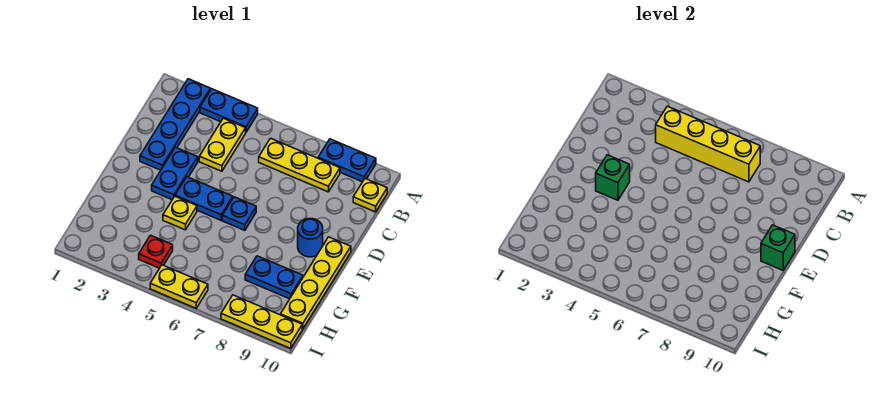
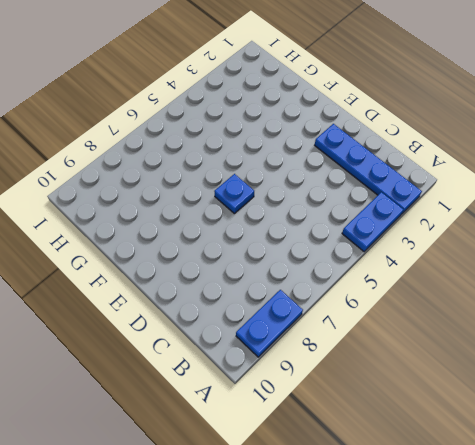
none -> yellow plate B4:C4 level 1
none -> yellow plate B6:B8 level 1
none -> yellow plate B10 level 1

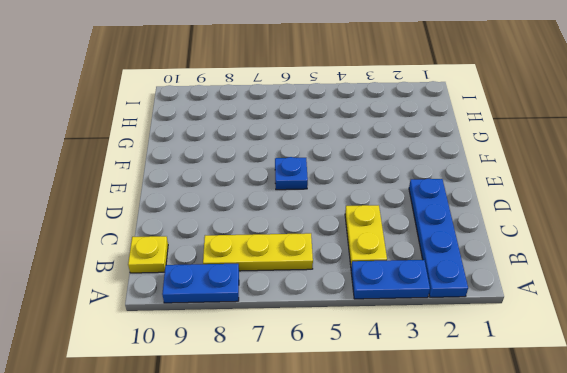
none -> blue plate D3:E3 level 1
none -> blue plate E4:E5 level 1
none -> blue round brick E9 level 1

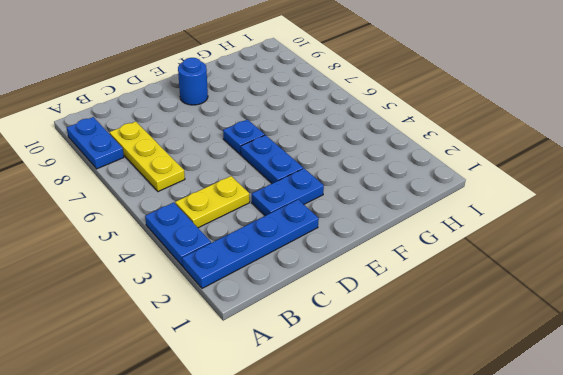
none -> yellow plate B10 level 1
none -> yellow plate E10:H10 level 1
none -> yellow plate F4 level 1

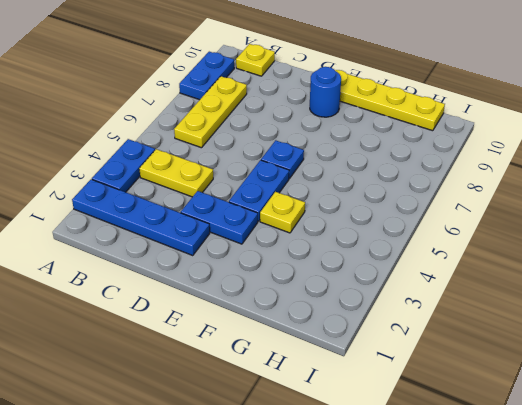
none -> blue plate G8:G9 level 1
none -> red plate H4 level 1
none -> yellow plate I5:I6 level 1

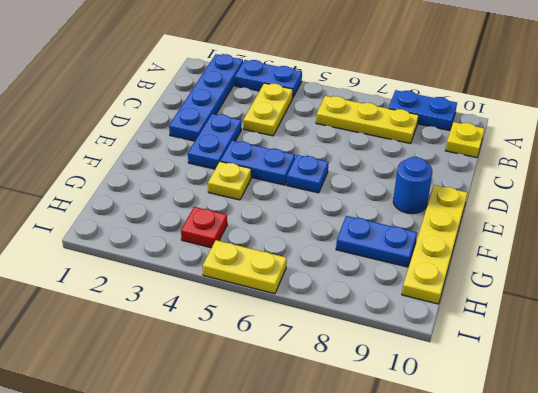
none -> yellow plate I8:I10 level 1
none -> yellow brick B4:B7 level 2
none -> green brick E3 level 2

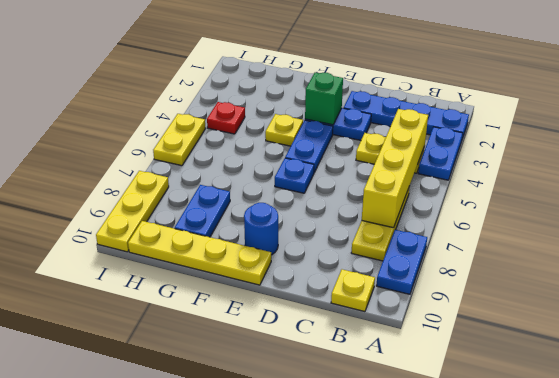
none -> green brick E10 level 2

